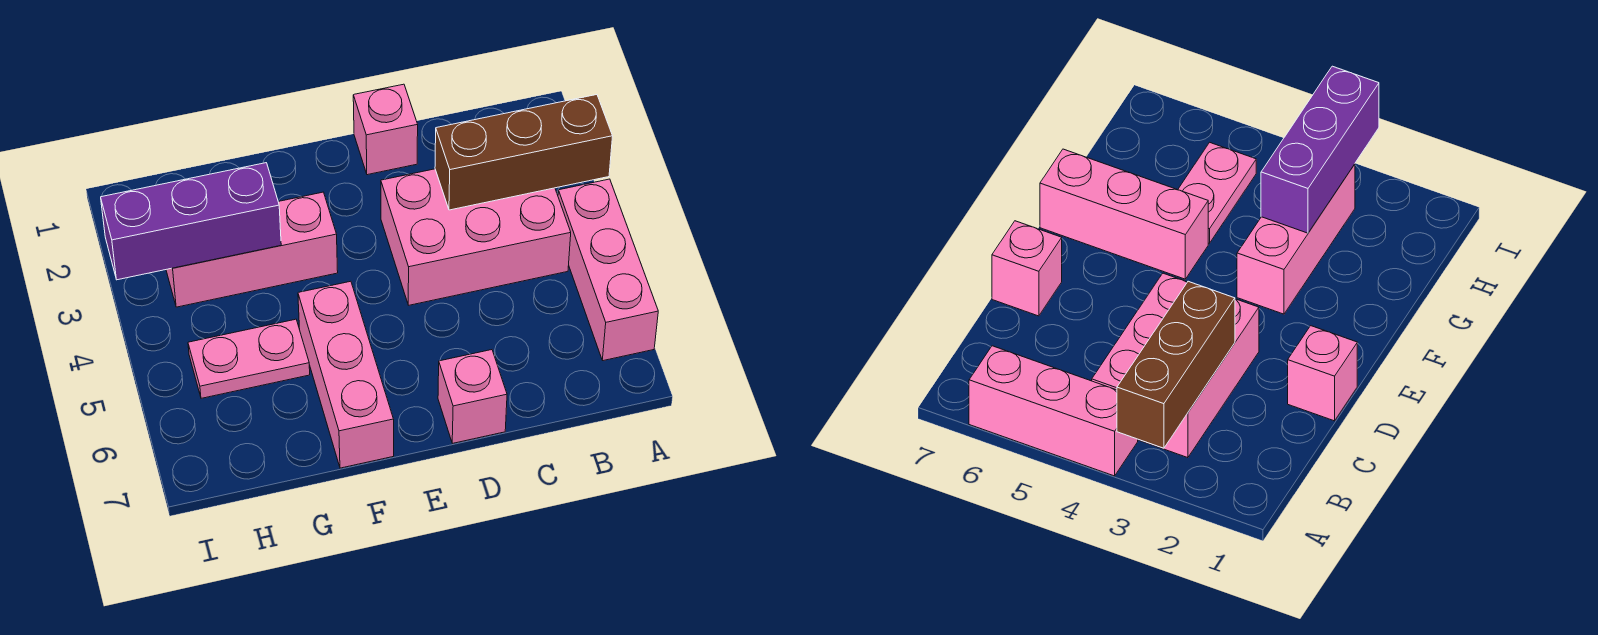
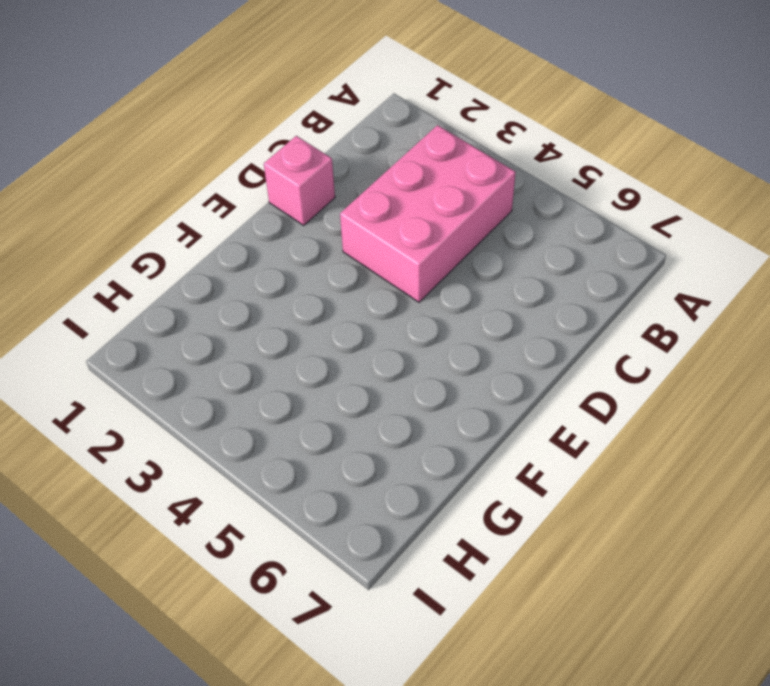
none -> pink brick A4:A6 level 1
none -> pink brick D7 level 1

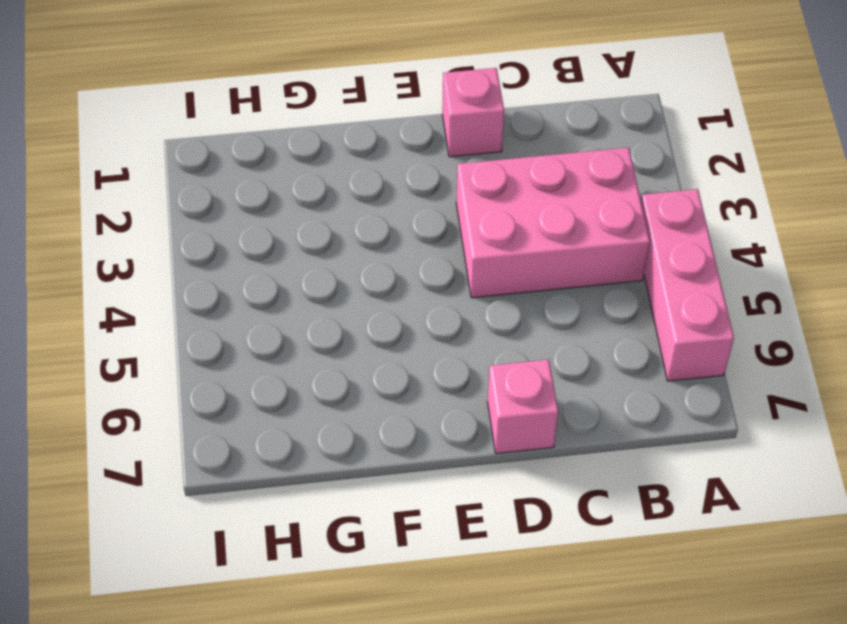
none -> pink brick F3:H3 level 1
none -> pink brick F5:F7 level 1

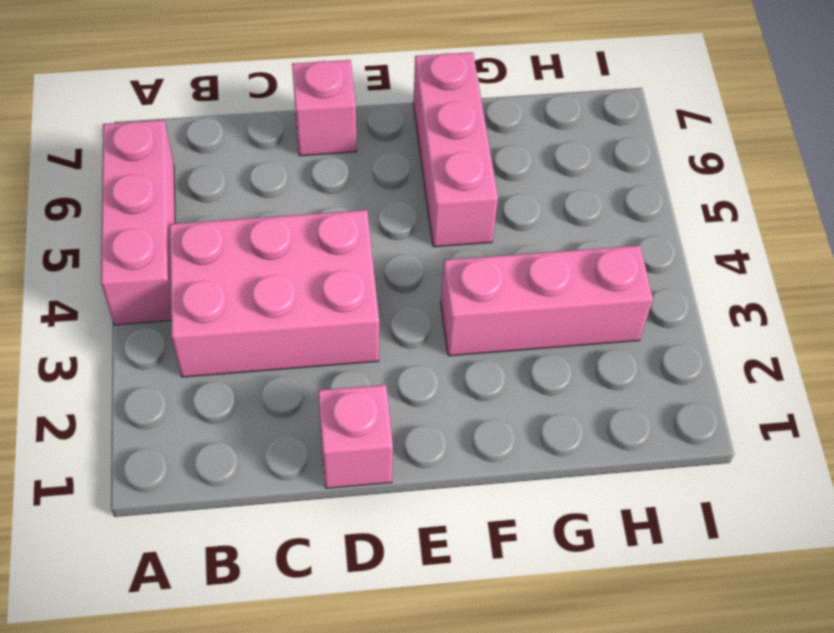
none -> pink plate G5:H5 level 1
none -> brown brick A3:C3 level 2

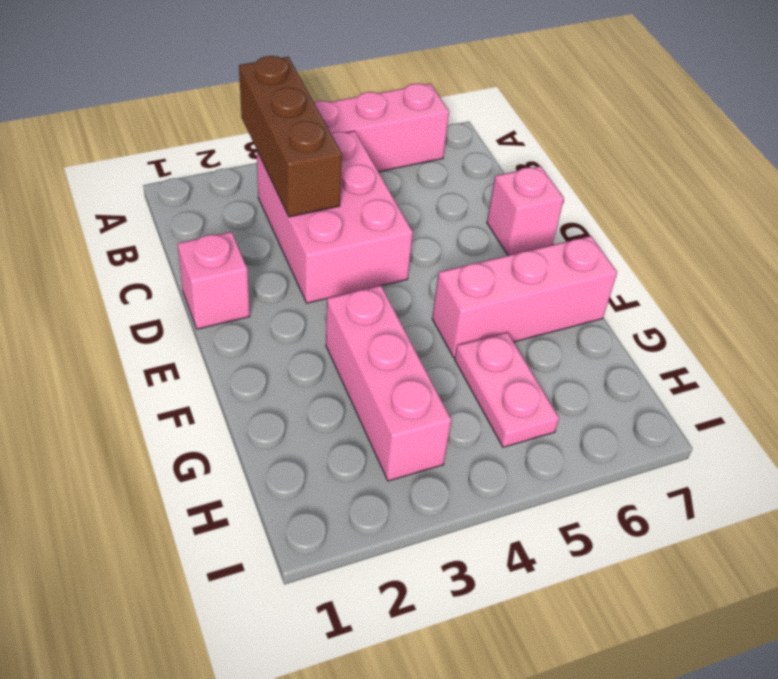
none -> purple brick G3:I3 level 2

